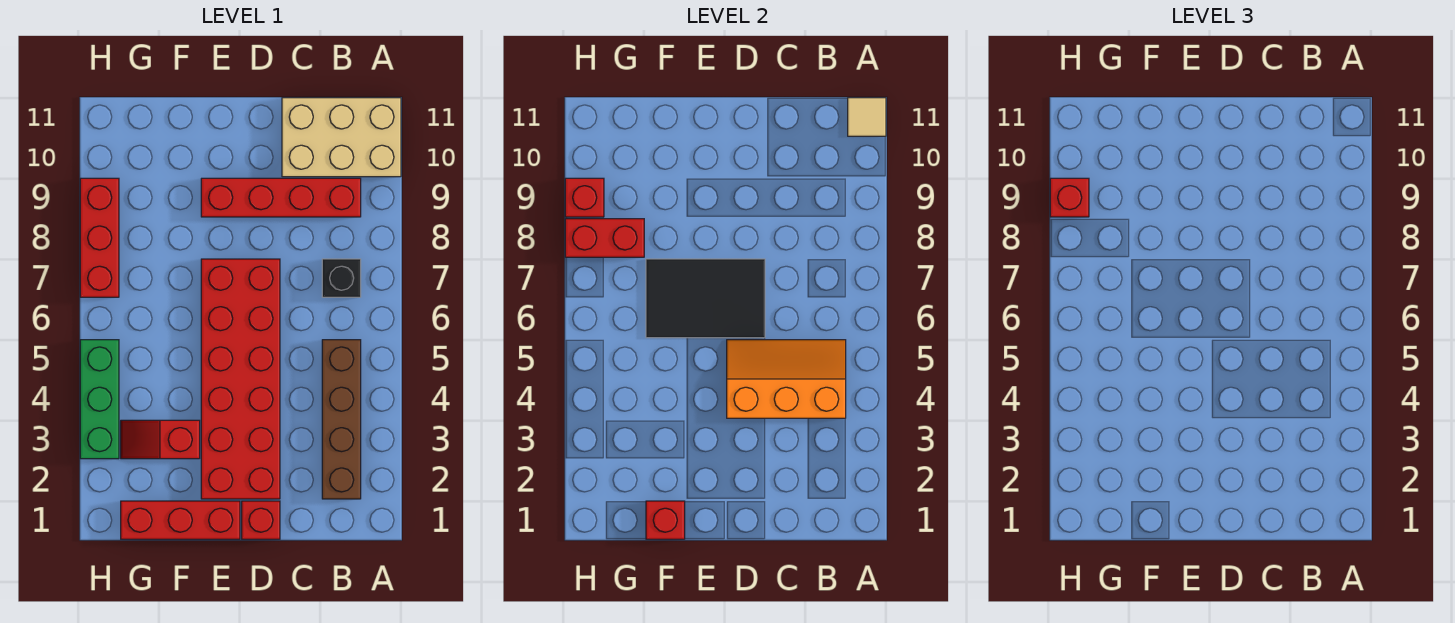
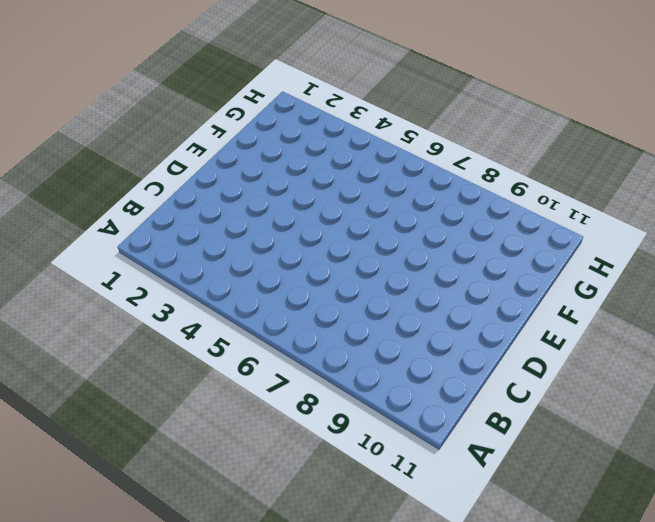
none -> tan brick A10:C11 level 1
none -> brown brick B2:B5 level 1
none -> black brick B7 level 1

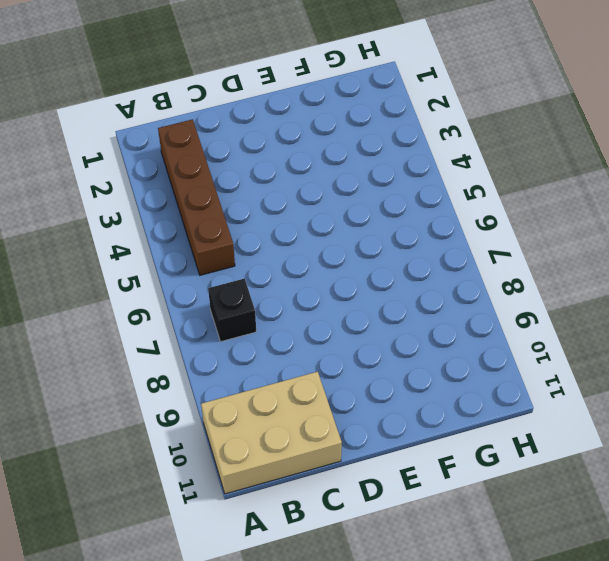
none -> red brick B9:E9 level 1
none -> red brick D1 level 1
none -> red brick D2:E7 level 1

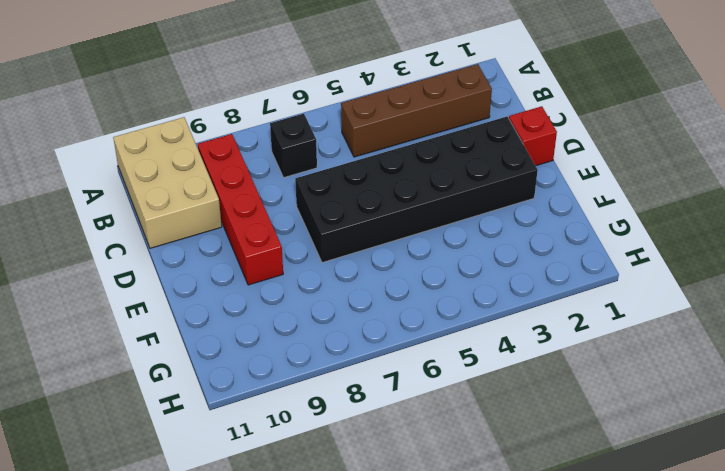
black brick D2:E7 level 1 -> red brick D2:E7 level 1
none -> red brick E1:G1 level 1
none -> red slope F3:G3 level 1 top F
none -> green brick H3:H5 level 1

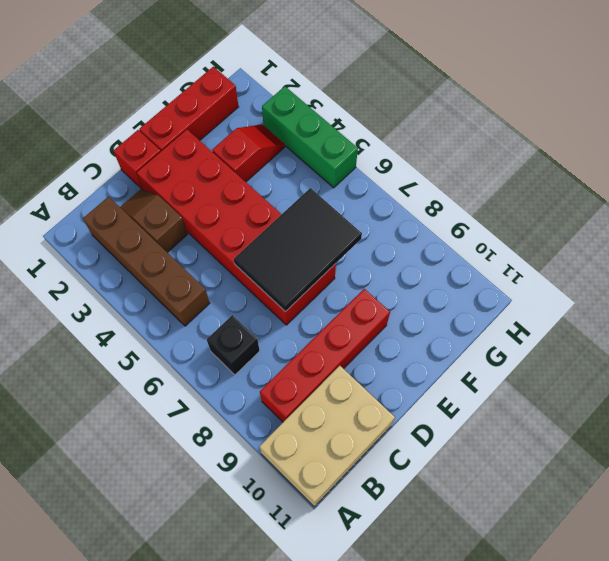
brown slope C2:C3 level 1 top 3 -> none
none -> red brick H7:H9 level 1
none -> tan tile A11 level 2
none -> orange slope B4:D5 level 2 top 4

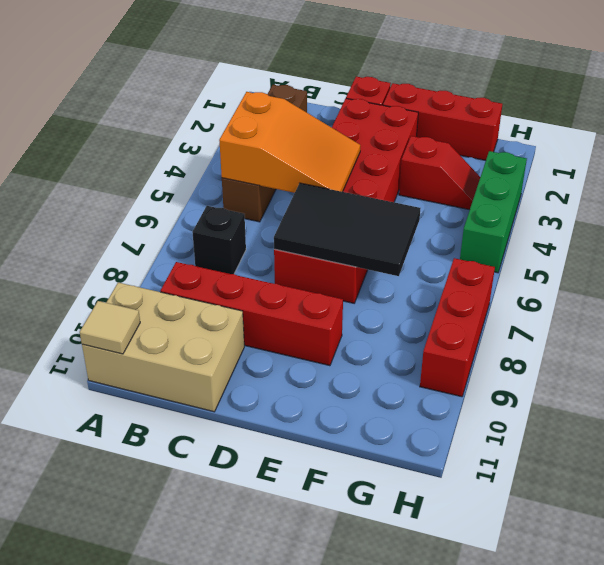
orange slope B4:D5 level 2 top B -> orange slope B4:D5 level 2 top 4
none -> red brick F1 level 2
none -> red brick G8:H8 level 2
none -> red brick H9 level 2

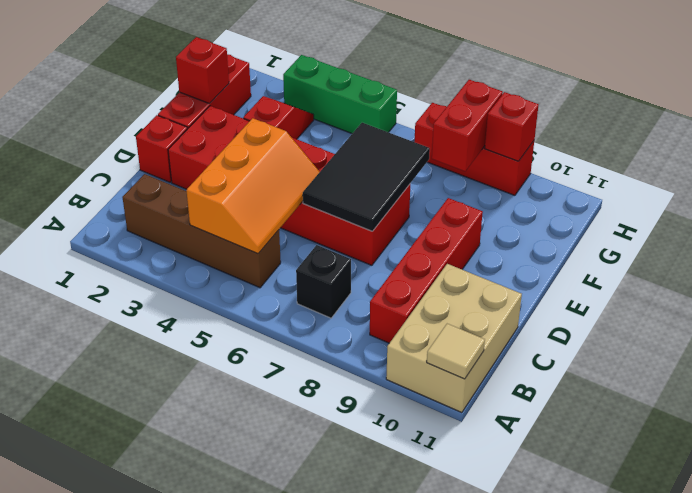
none -> red brick H9 level 3

